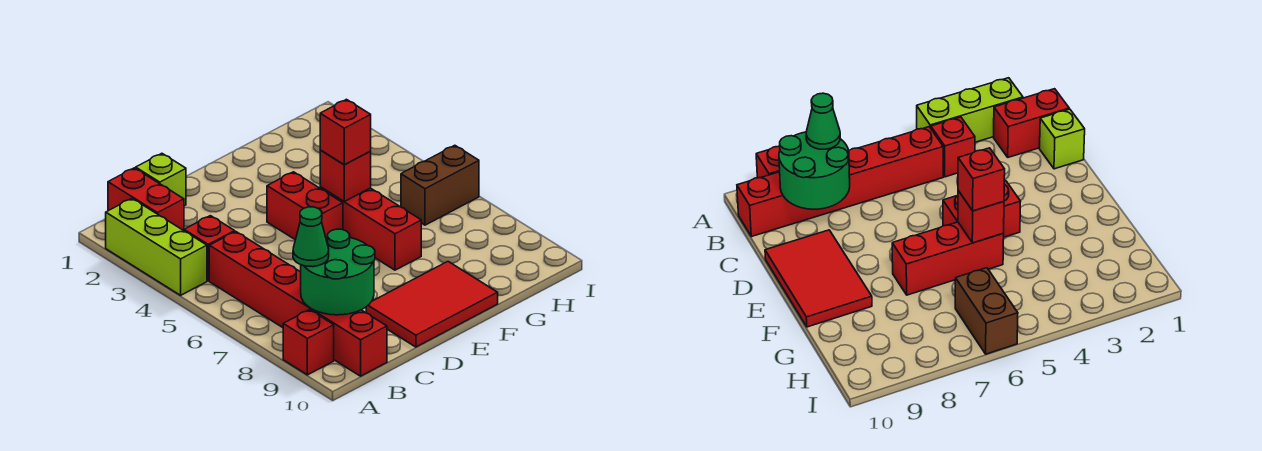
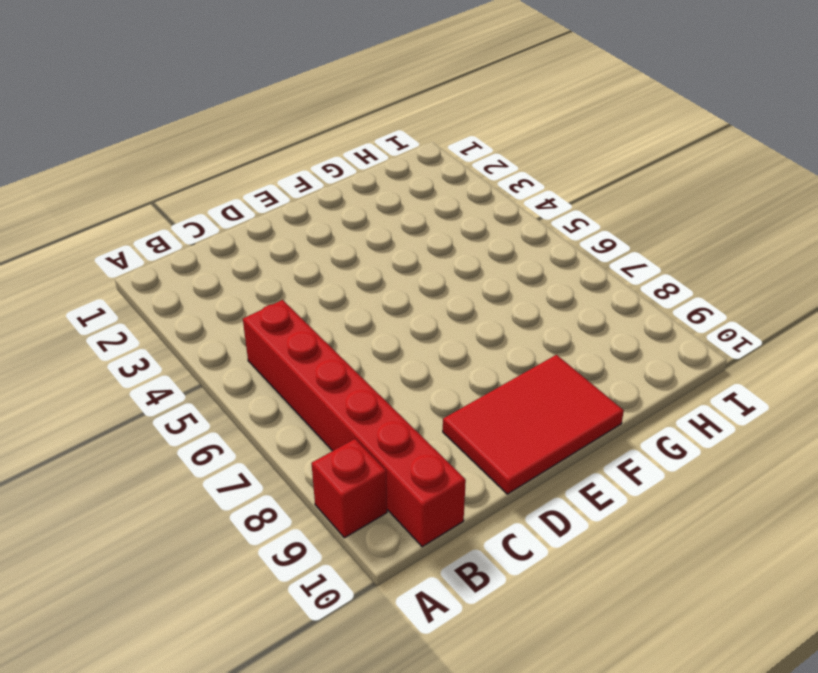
none -> lime brick A2:A4 level 1
none -> red brick B1:B2 level 1
none -> red brick B4 level 1

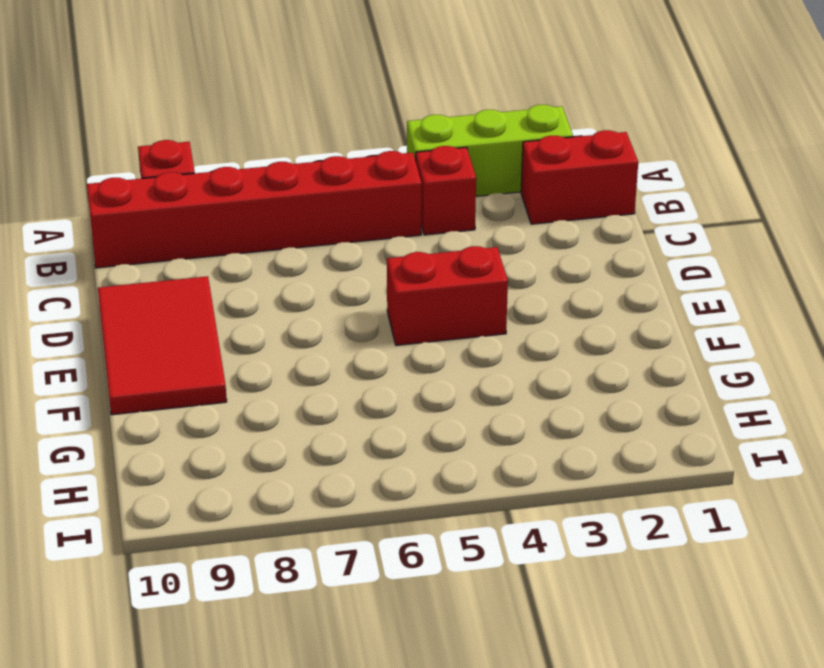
none -> lime brick C1 level 1
none -> red brick F5:F7 level 1
none -> brown brick H6:I6 level 1

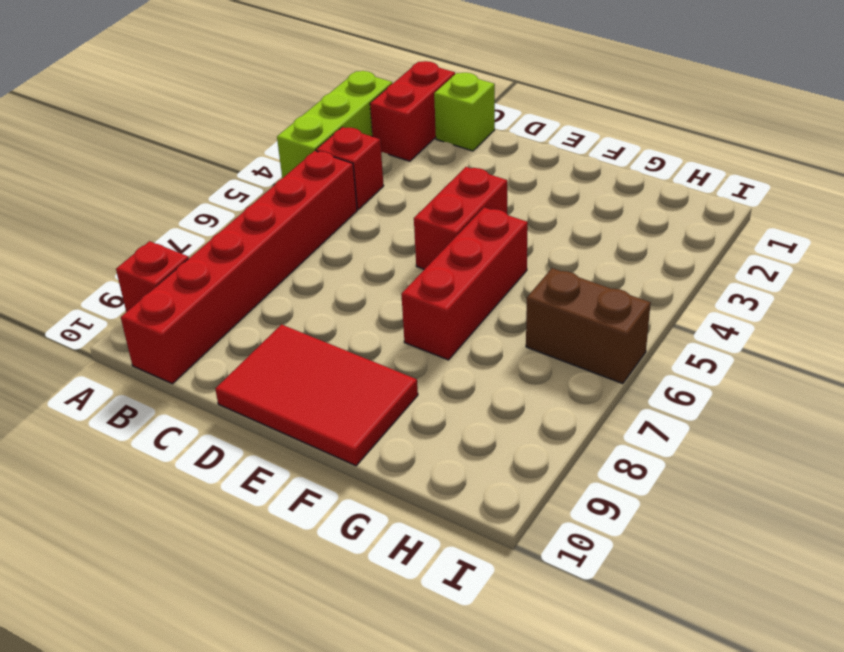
none -> green round brick B8:C9 level 2
none -> red brick F5 level 2
none -> green cone B8 level 3

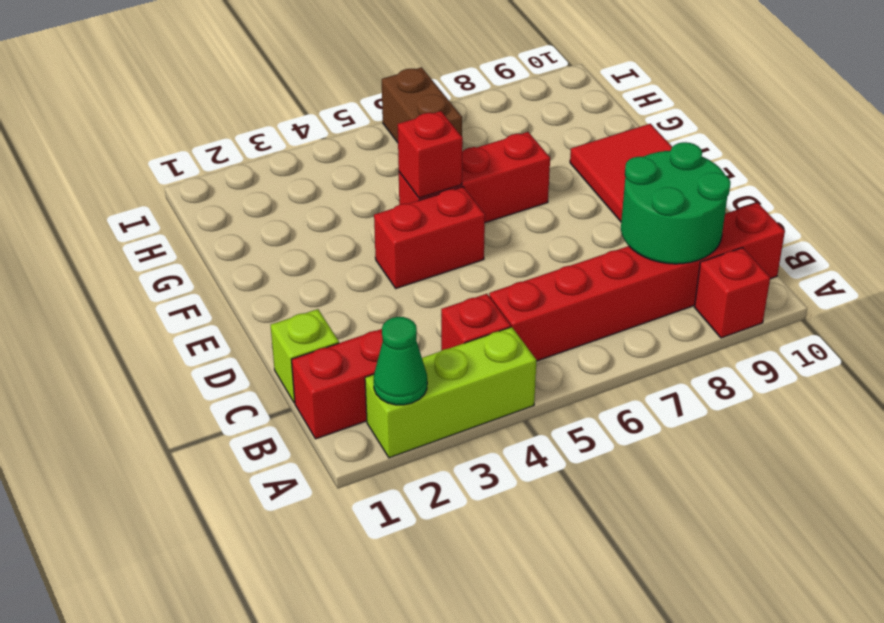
green cone A2 level 2 -> green cone B8 level 3
none -> red brick F5 level 3

